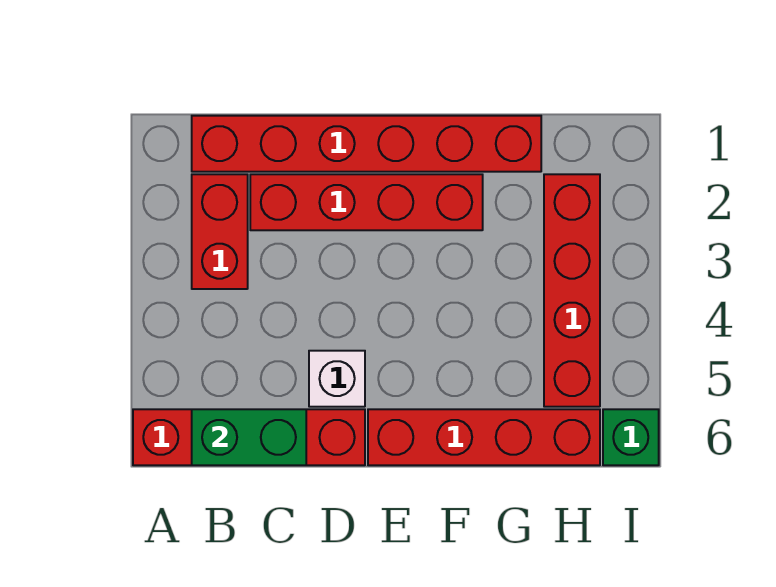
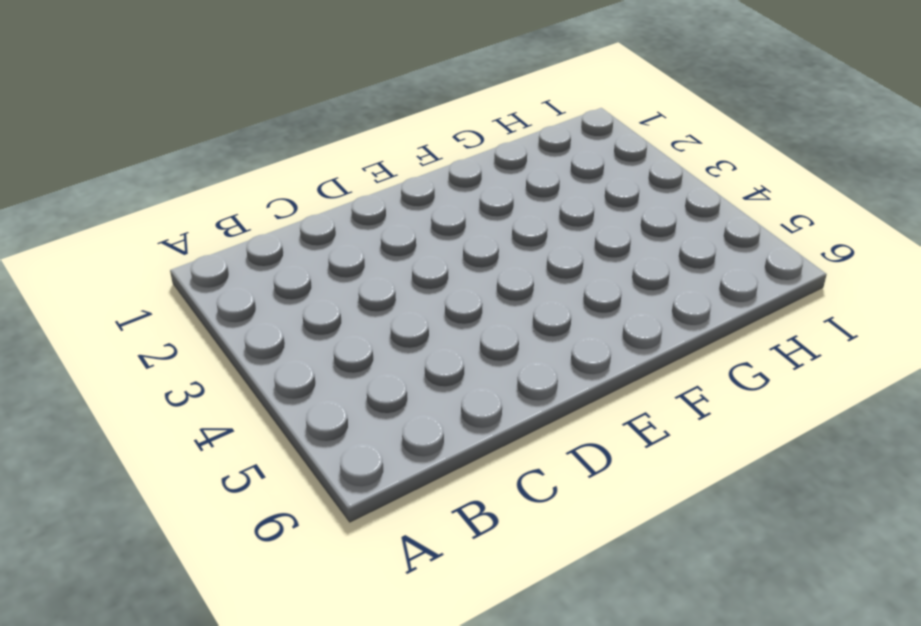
none -> red brick A6:D6 level 1
none -> red brick B1:G1 level 1

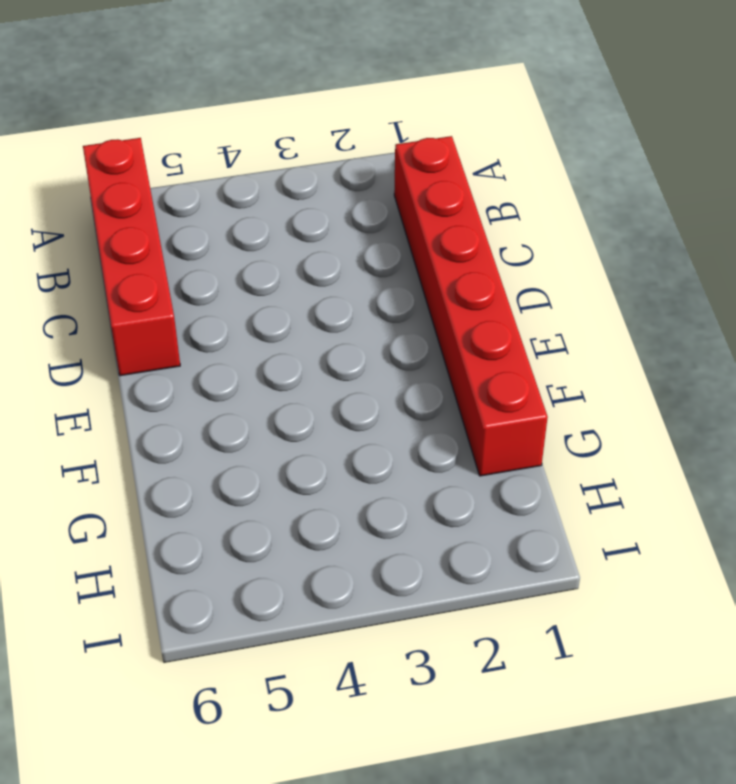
none -> red brick B2:B3 level 1
none -> red brick C2:F2 level 1

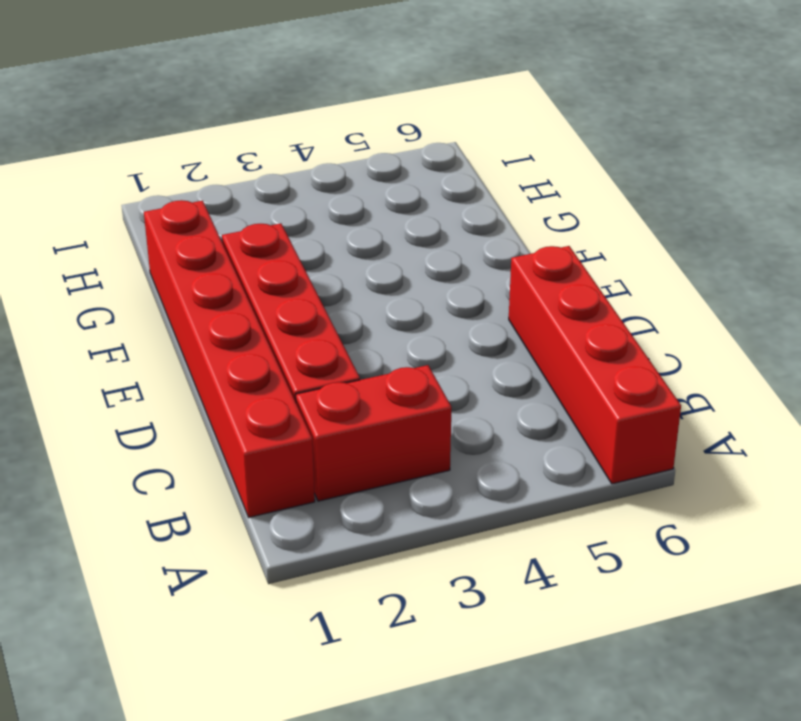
none -> white brick D5 level 1
none -> red brick E6:H6 level 1

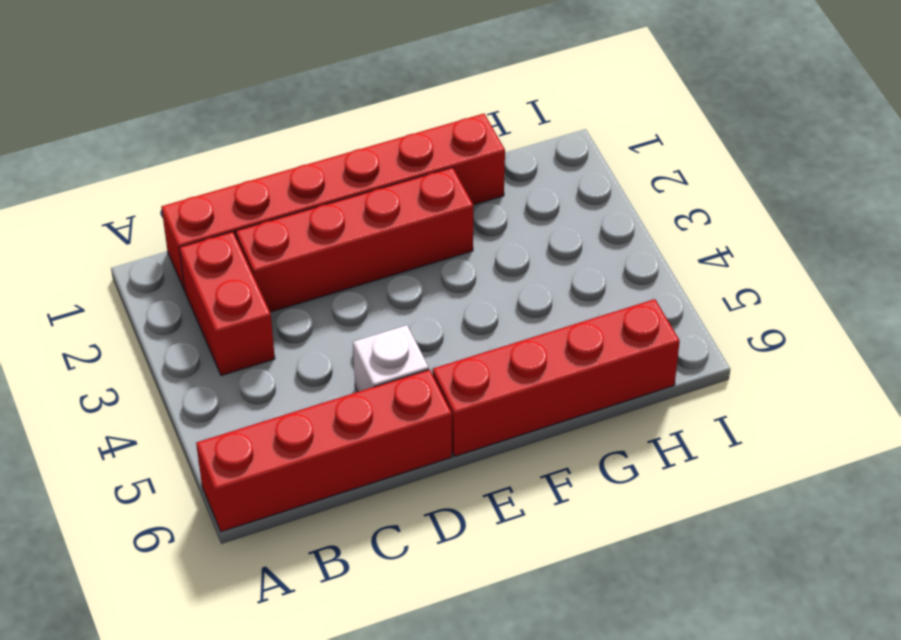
none -> red brick H2:H5 level 1
none -> green brick I6 level 1

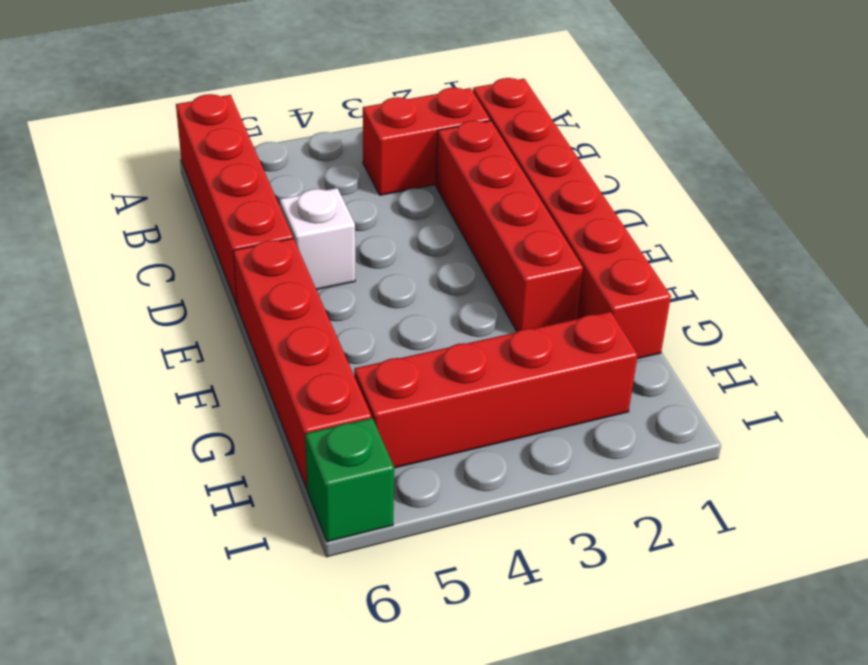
none -> green brick B6:C6 level 2

